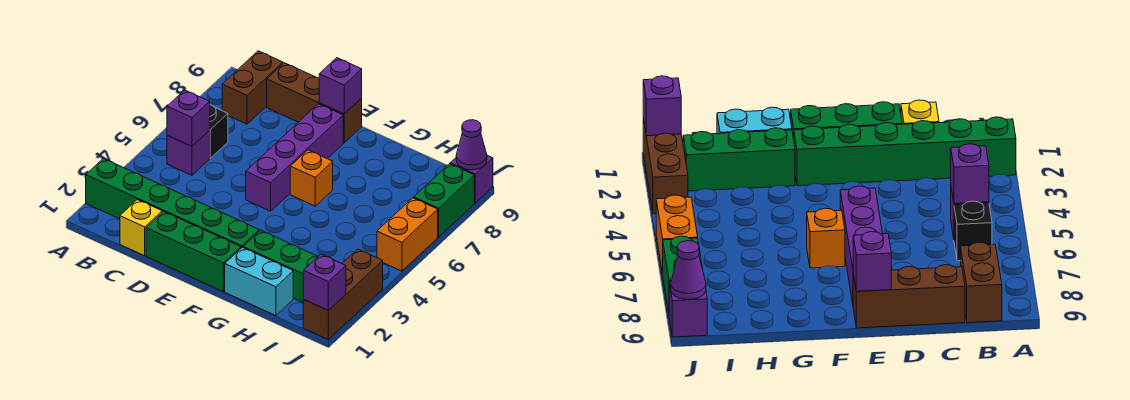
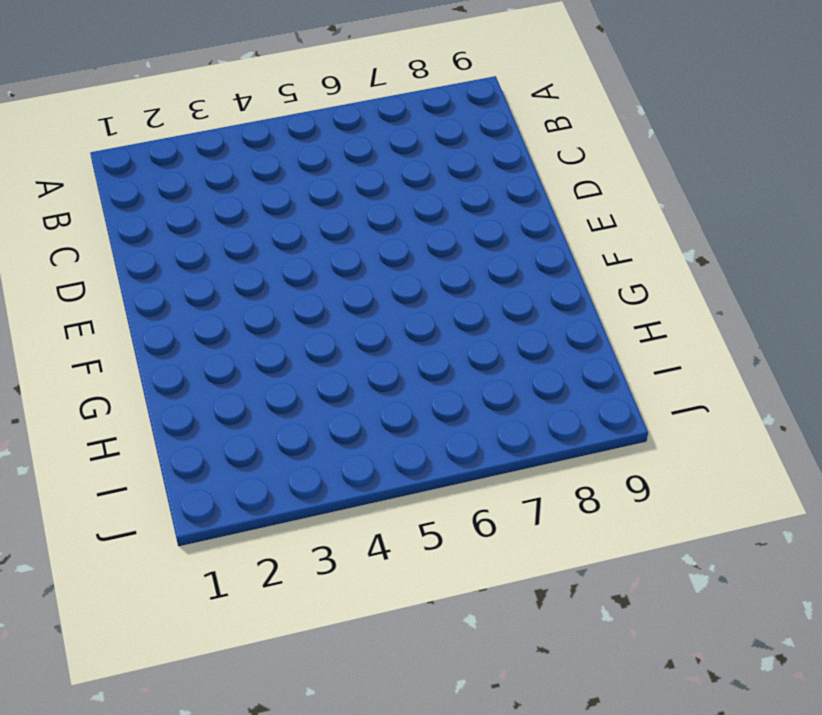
none -> green brick A2:F2 level 1
none -> purple brick B5 level 1
none -> black brick B6 level 1

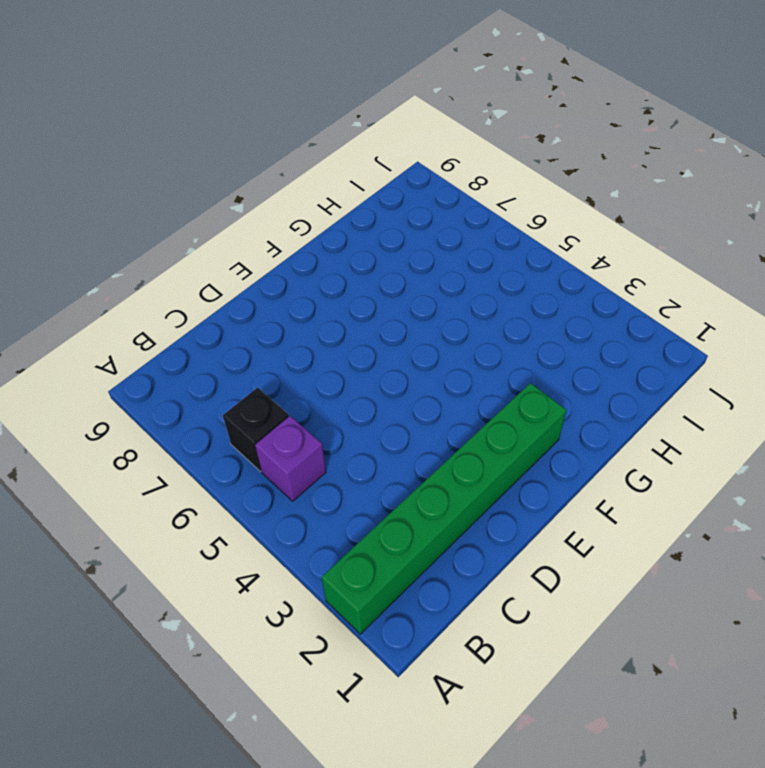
none -> brown brick B8:B9 level 1
none -> yellow brick C1 level 1
none -> brown brick C9:E9 level 1

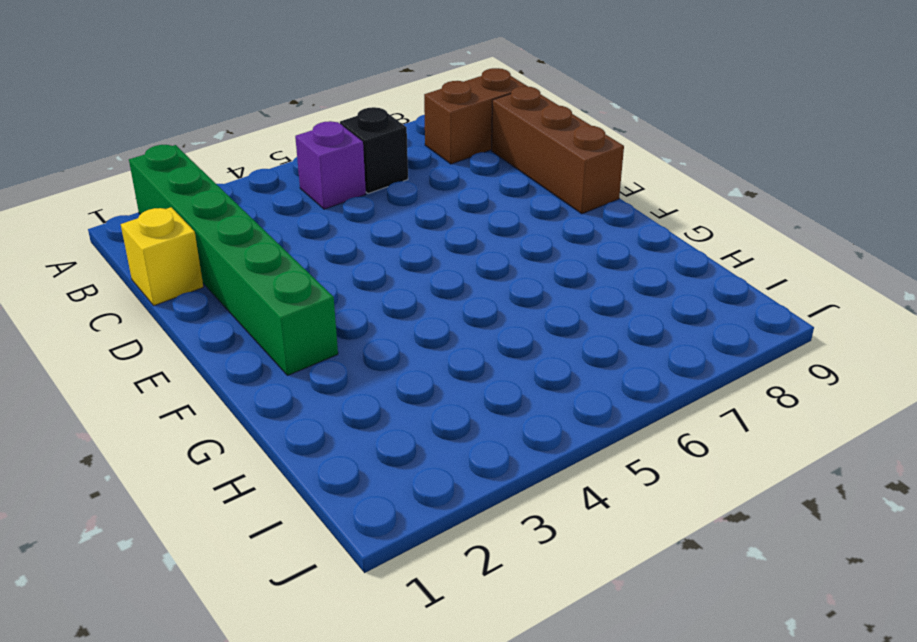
none -> green brick D1:F1 level 1
none -> purple brick E5:E8 level 1
none -> orange brick F6 level 1

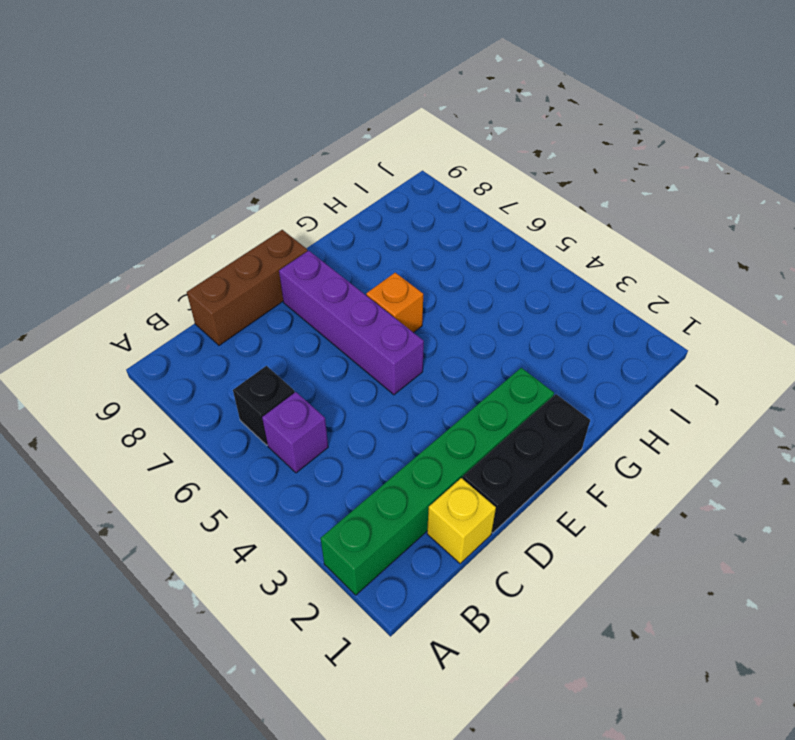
black brick D1:F1 level 1 -> green brick D1:F1 level 1
none -> brown brick B8:B9 level 1
none -> cyan brick G1:H1 level 1
none -> green brick G2:I2 level 1

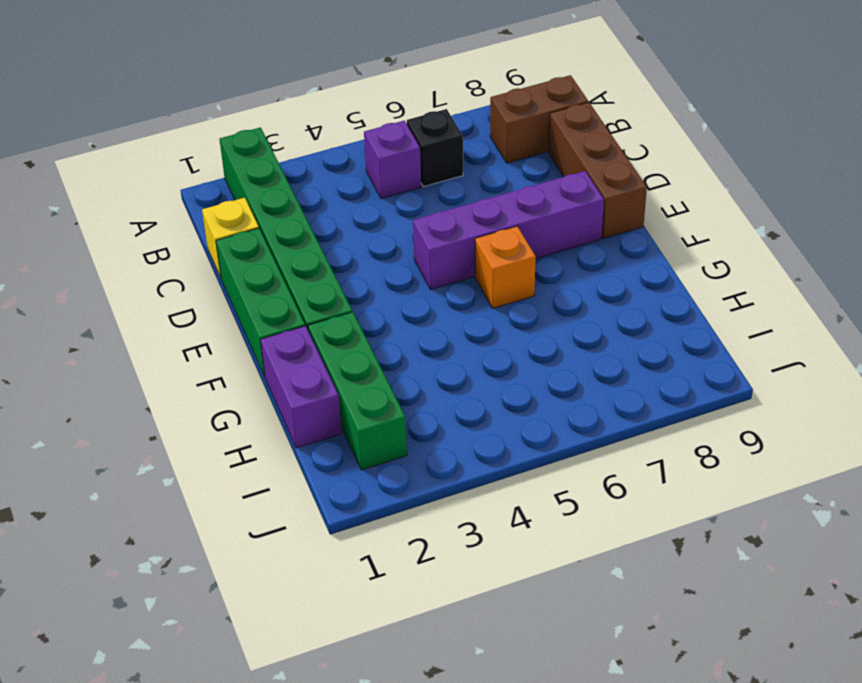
purple brick G1:H1 level 1 -> cyan brick G1:H1 level 1
none -> brown brick J1:J3 level 1
none -> orange brick J5:J6 level 1
none -> green brick J7:J8 level 1

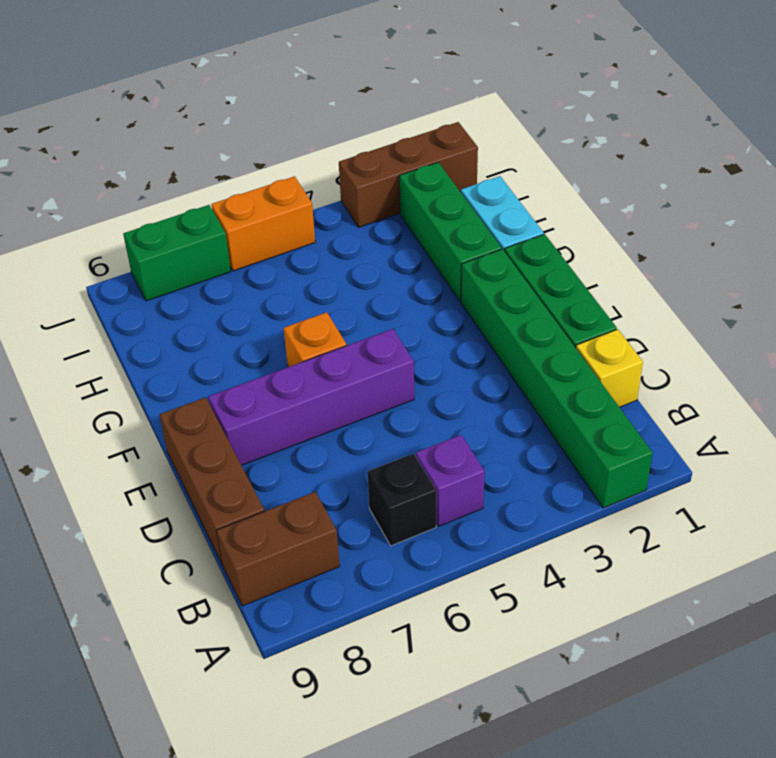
none -> purple brick J9 level 1
none -> purple brick B5 level 2
none -> purple brick E9 level 2

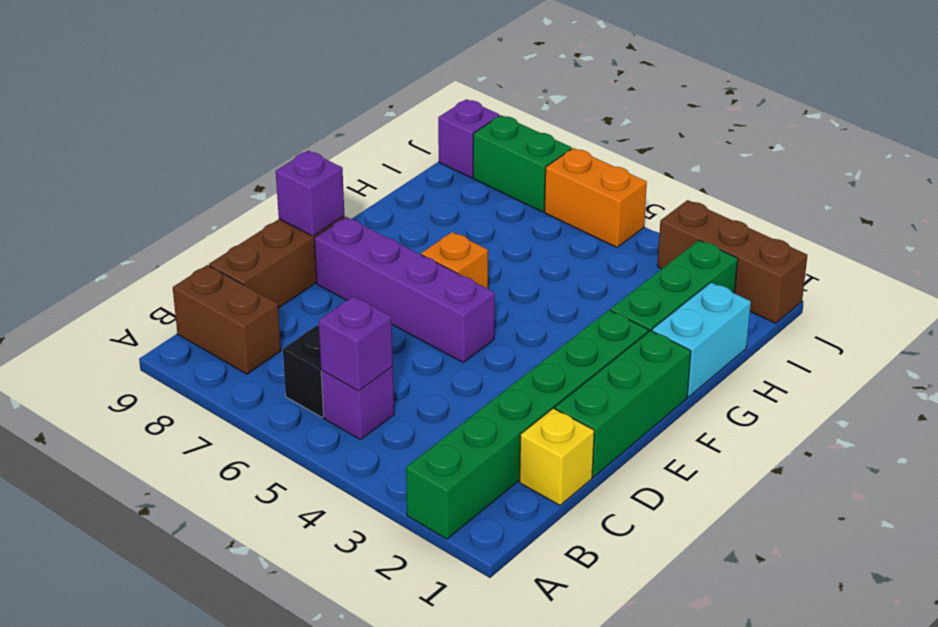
none -> purple brick J1 level 2
none -> purple cone J9 level 2

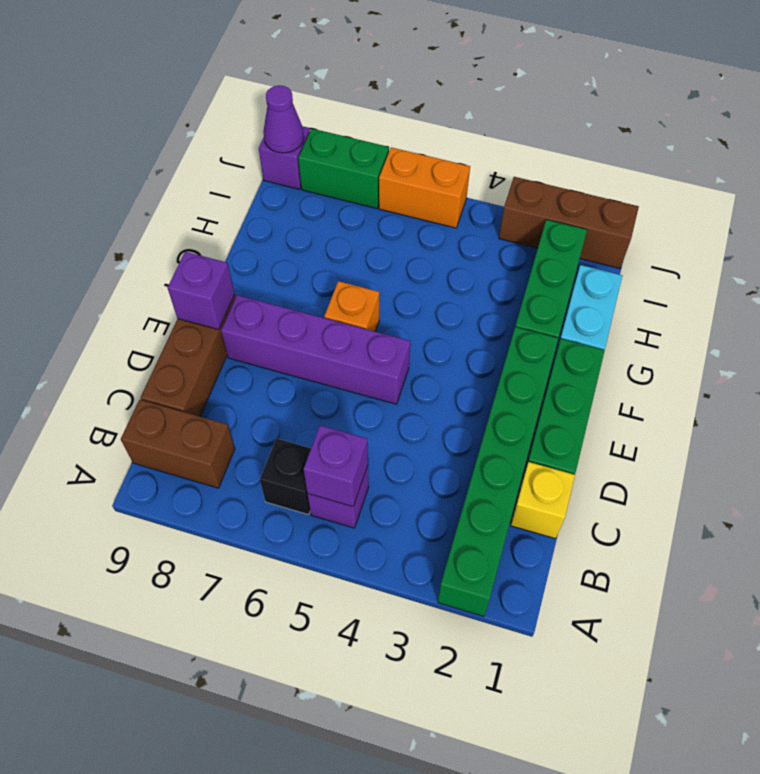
none -> purple brick J1 level 2

